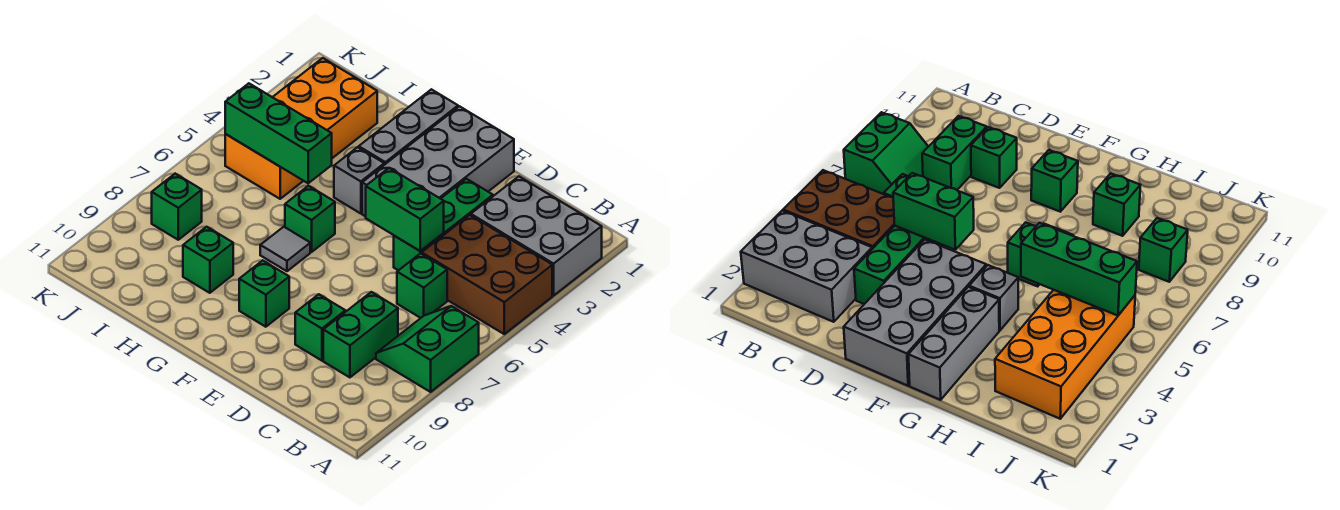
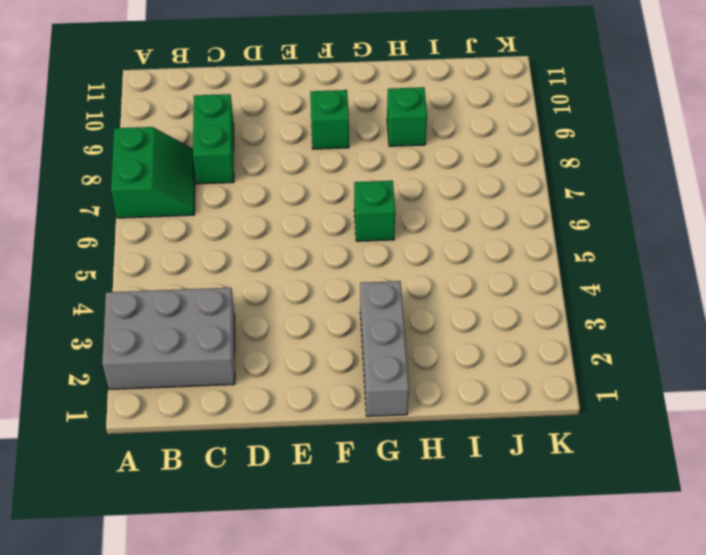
none -> brown brick A4:C5 level 1
none -> green brick C6 level 1
none -> green brick D3:D5 level 1

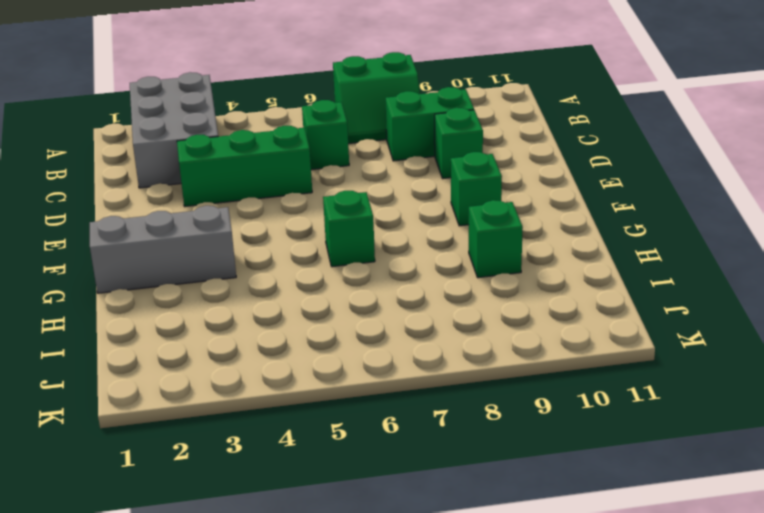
none -> brown brick A4:C5 level 1
none -> grey brick E1:F4 level 1
none -> grey brick G4 level 1

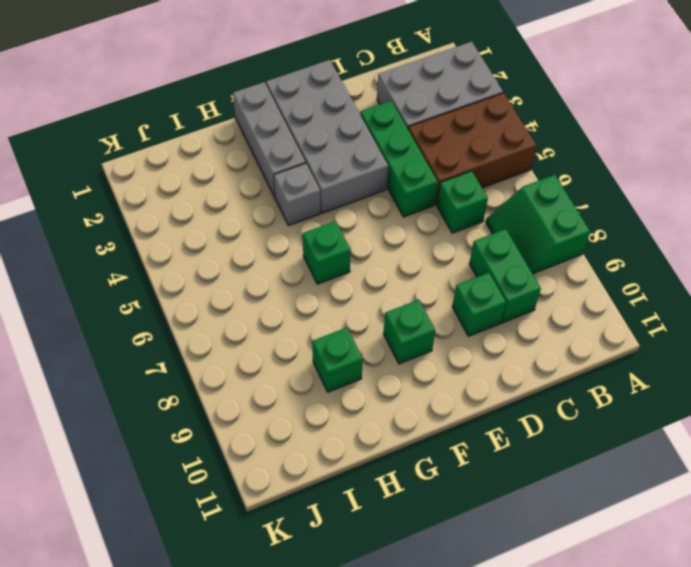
none -> grey tile G7 level 1
none -> orange brick I2:J5 level 1
none -> green brick J8 level 1

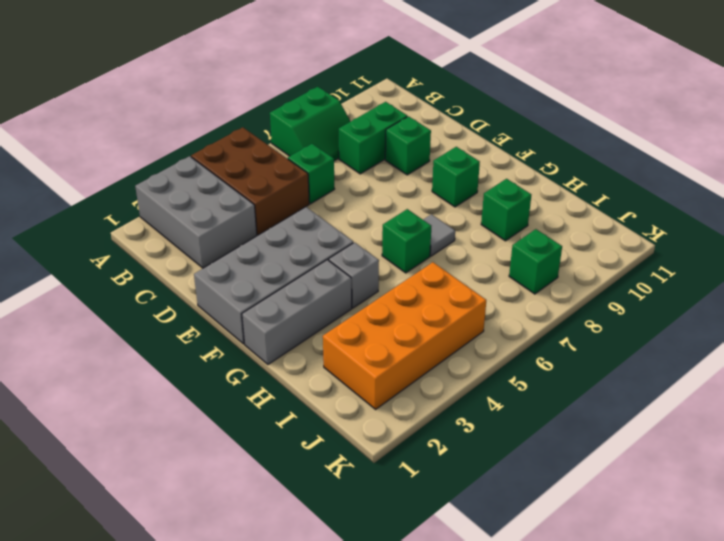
none -> green brick D3:D5 level 1
none -> green brick D5:E5 level 2
none -> green brick H5:J5 level 2

